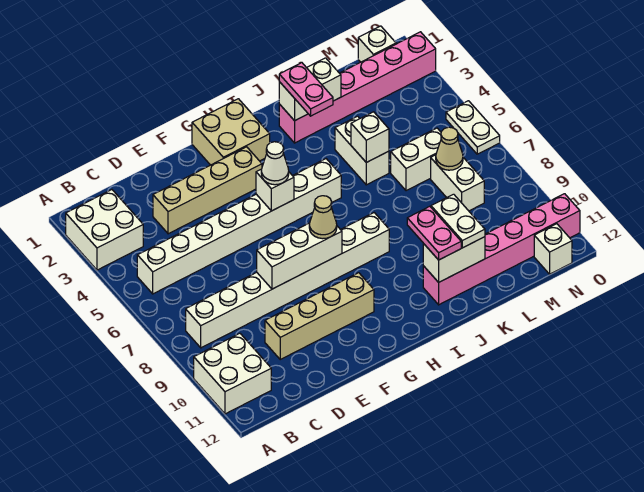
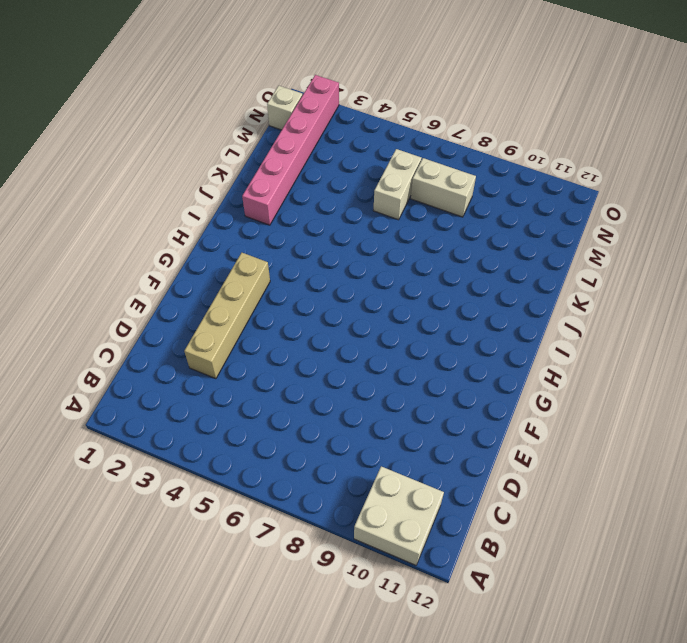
none -> white brick A2:B3 level 1
none -> white brick B5:I5 level 1
none -> white brick B8:I8 level 1

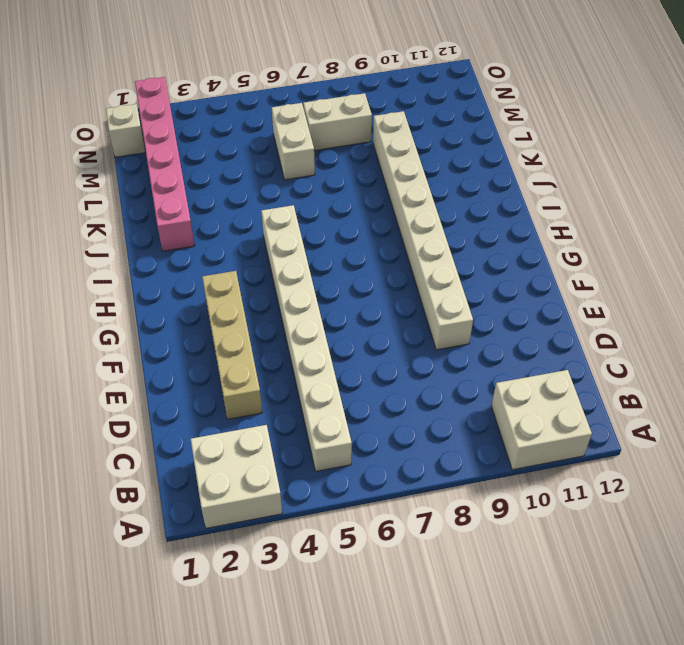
white brick E9:L9 level 1 -> white brick B8:I8 level 1
none -> tan brick D10:G10 level 1
none -> tan brick G1:H2 level 1
none -> pink brick J11:O11 level 1

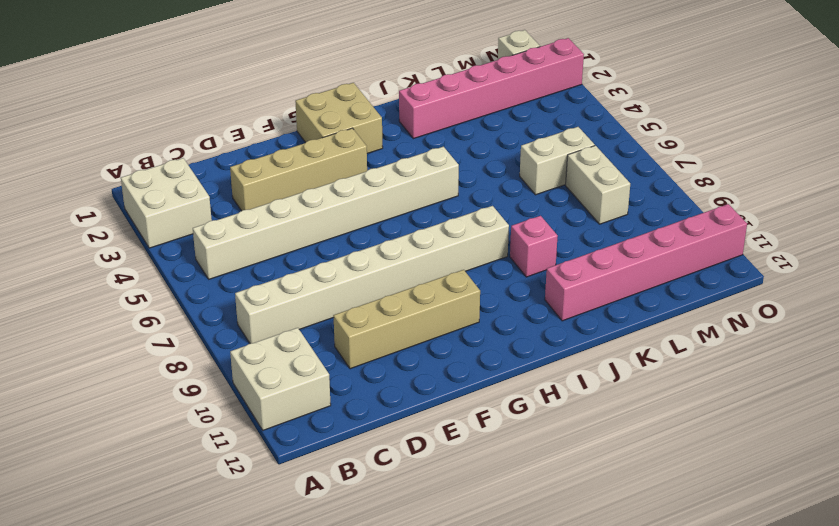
pink brick J9 level 1 -> none
none -> white brick K4:K5 level 1
none -> white brick N12 level 1
none -> white plate O5:O6 level 1

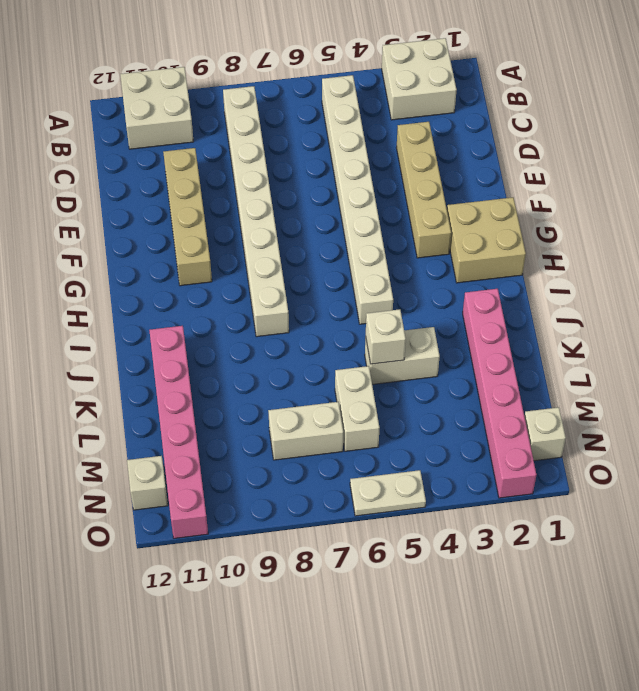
none -> white brick E8:G8 level 2
none -> white brick G5 level 2
none -> white brick J2:K2 level 2

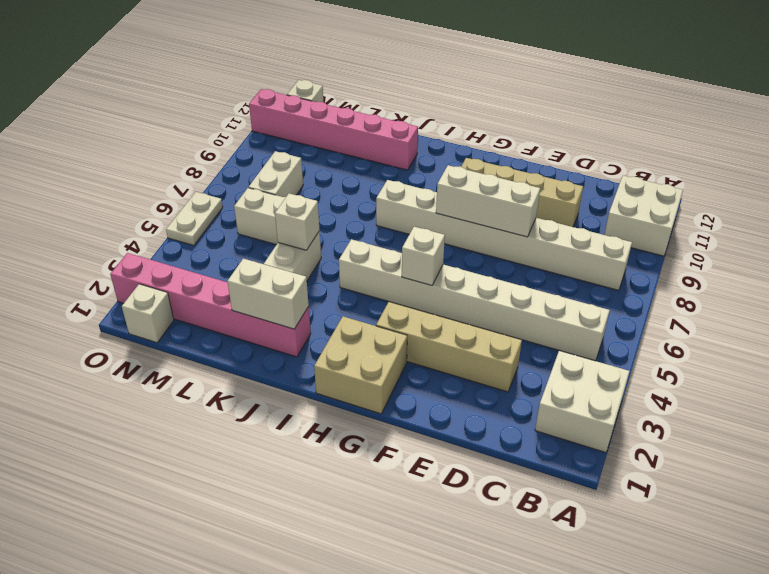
none -> white brick J11:K11 level 2
none -> tan cone M7 level 2
none -> white cone G5 level 3

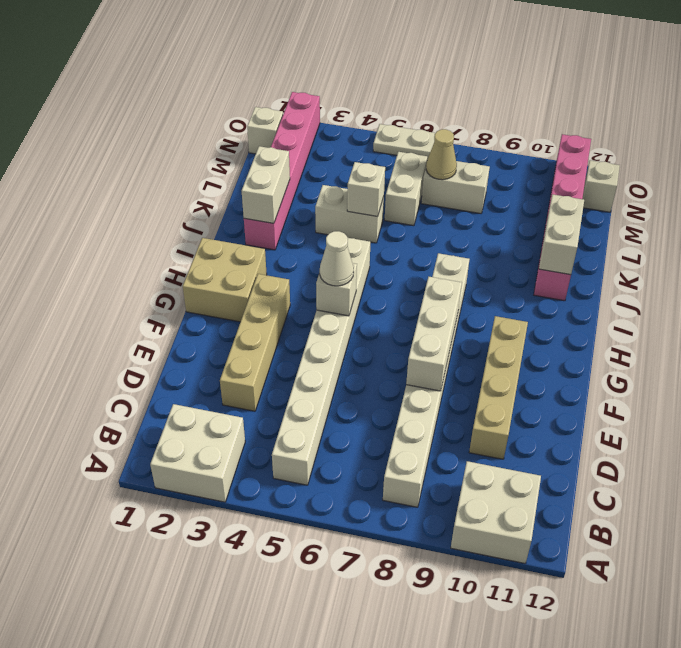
none -> tan cone G8 level 3
none -> pink plate J2:J3 level 3
none -> pink plate J10:J11 level 3

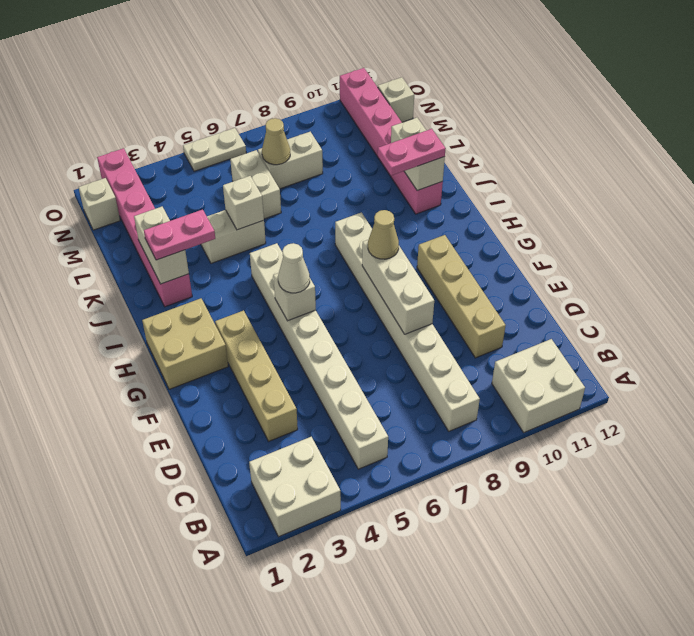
none -> white plate K10:K11 level 3

